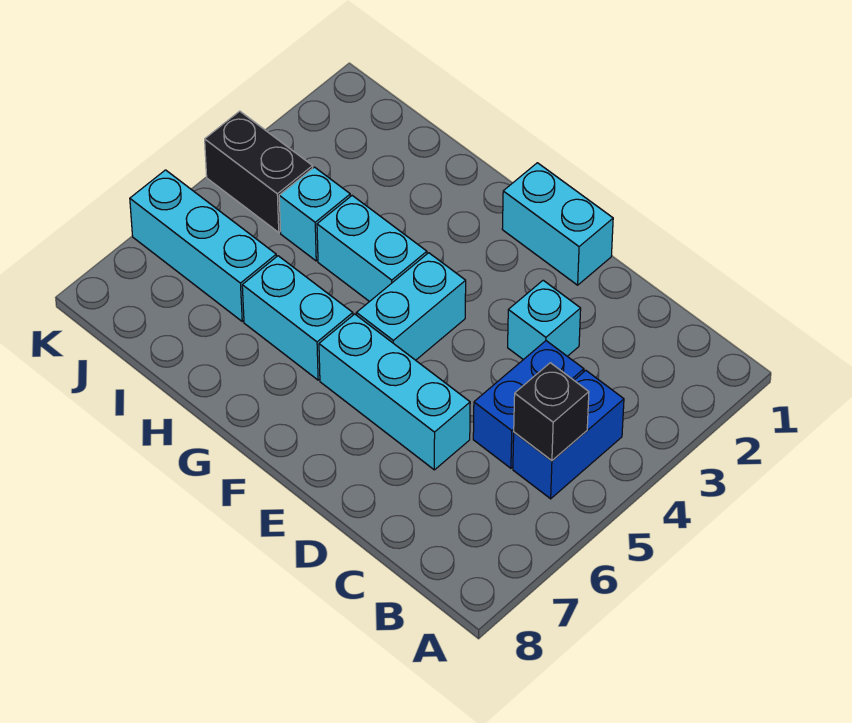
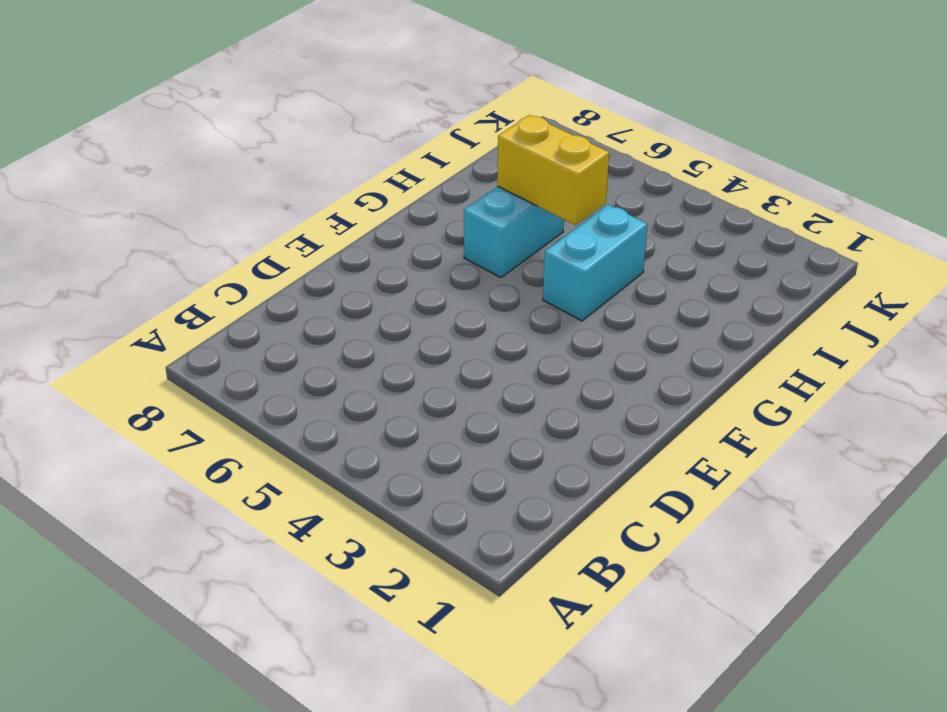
yellow brick H5:H6 level 2 -> none
none -> blue brick B4:B5 level 1
none -> blue brick C4:C5 level 1
none -> cyan brick D3 level 1

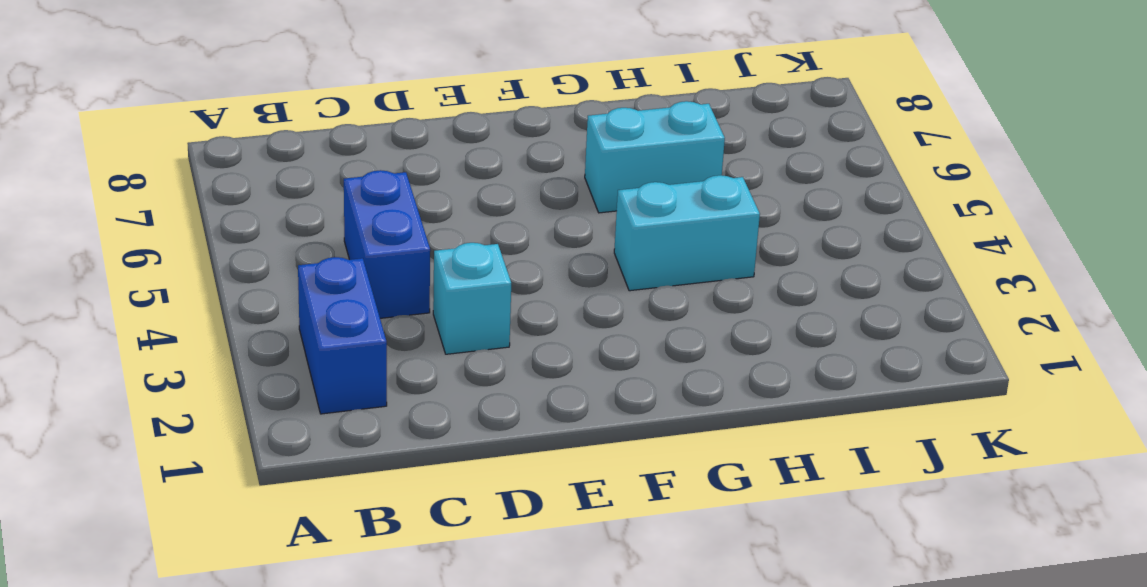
blue brick B2:B3 level 1 -> blue brick B4:B5 level 1
none -> cyan brick D6:F6 level 1
none -> cyan brick E1:F1 level 1
none -> cyan brick F4:F5 level 1

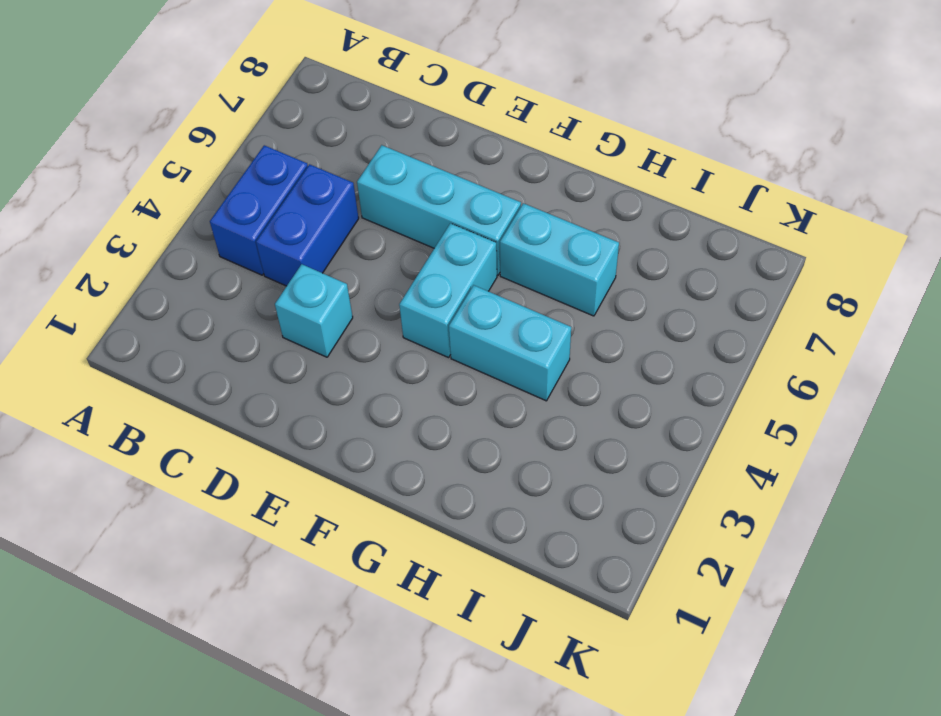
none -> cyan brick E1:F1 level 1
none -> cyan brick I4 level 1
none -> cyan brick I6:K6 level 1

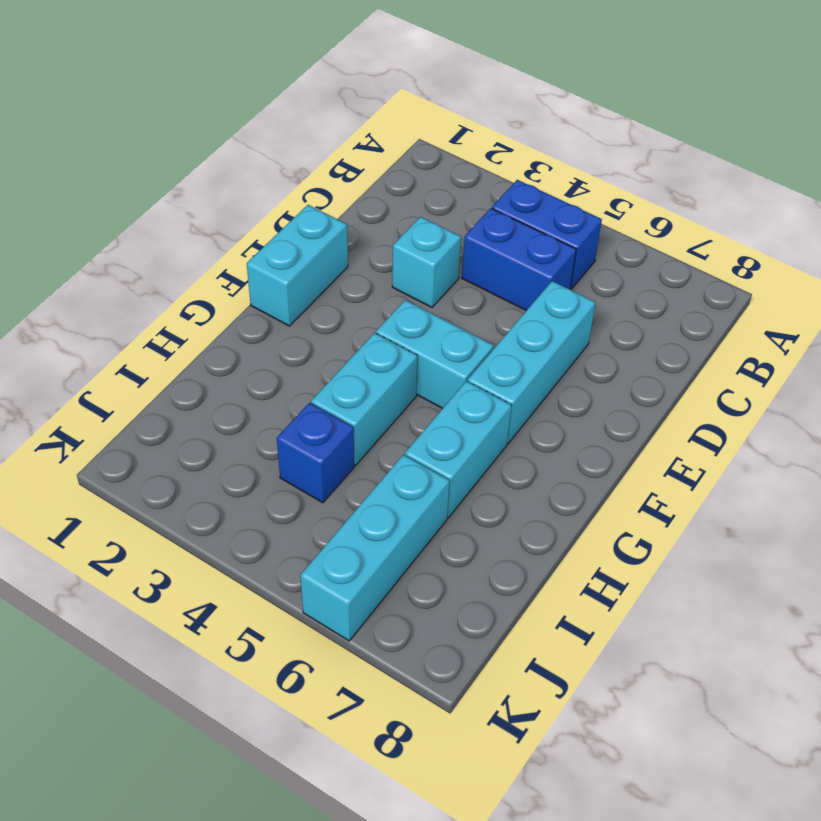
blue brick I4 level 1 -> cyan brick I4 level 1
none -> black brick J4:K4 level 1
none -> black brick B5 level 2

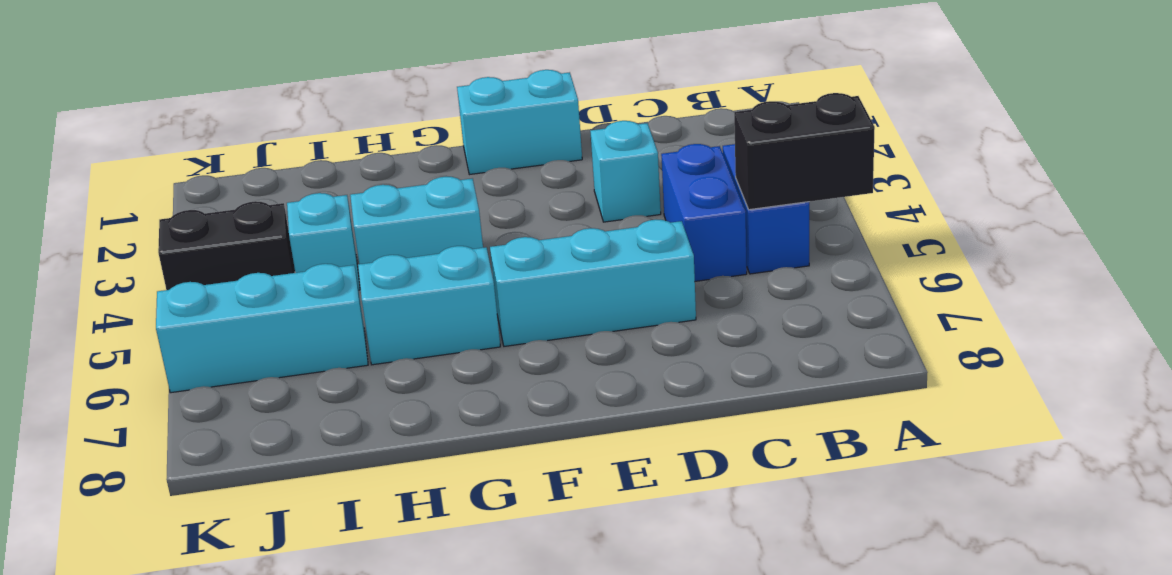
black brick A5:B5 level 2 -> black brick B5 level 2
none -> cyan brick F4:F5 level 1

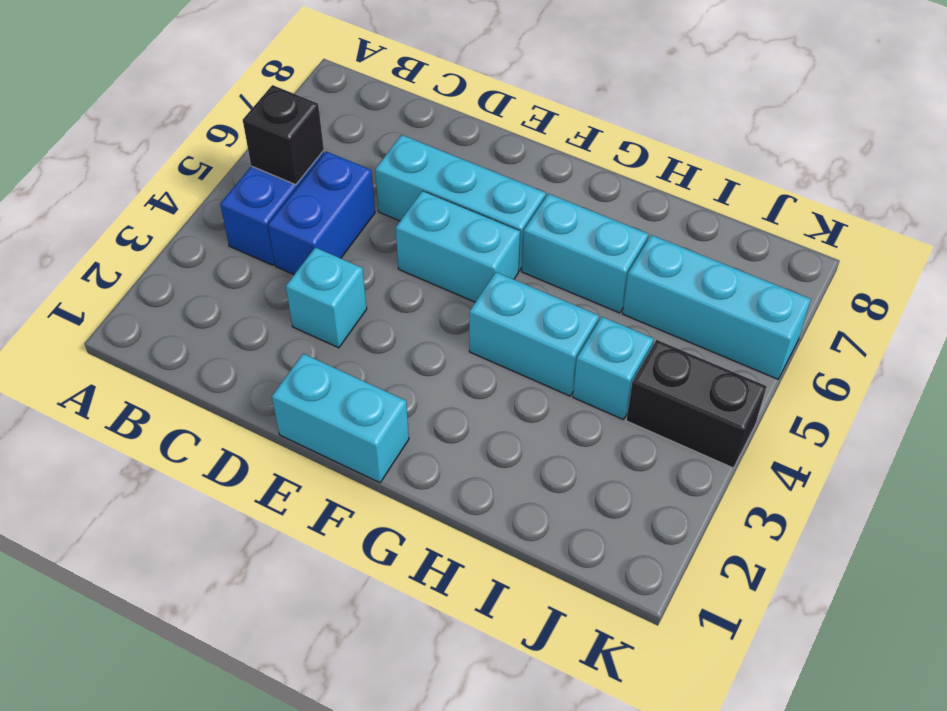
cyan brick E5:F5 level 1 -> cyan brick F4:F5 level 1

